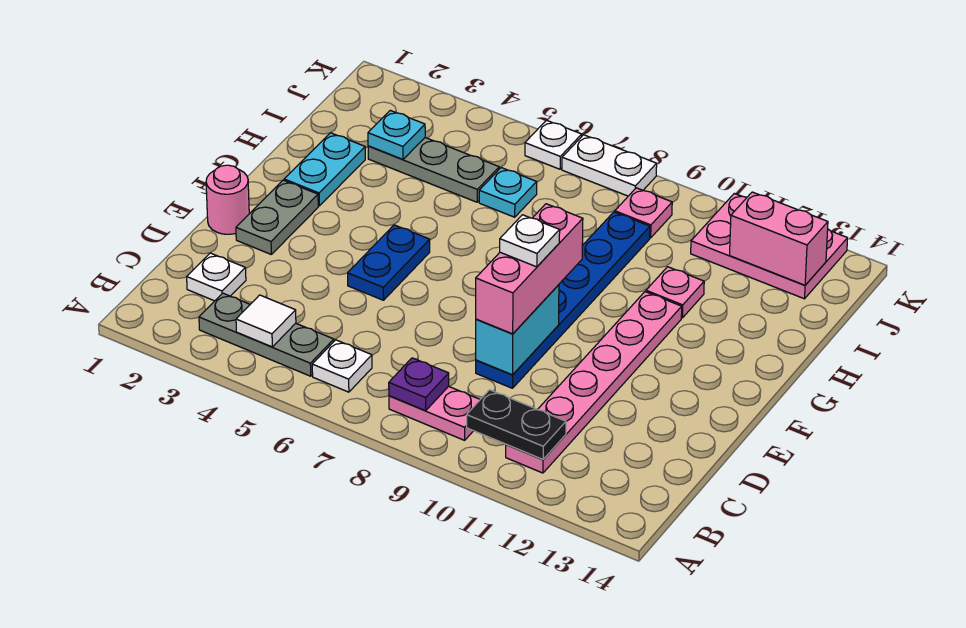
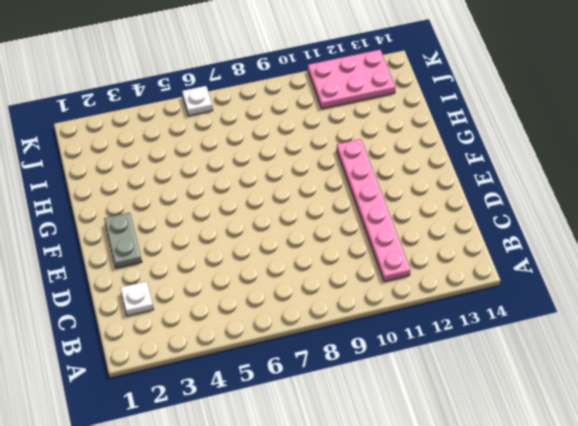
none -> grey plate B3:B5 level 1
none -> white plate B6 level 1
none -> pink plate B8:B9 level 1

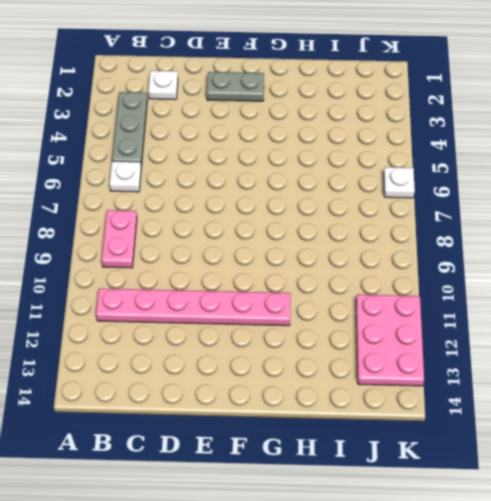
none -> blue plate D9:I9 level 1
none -> pink round brick E1 level 1
none -> blue plate E5:F5 level 1

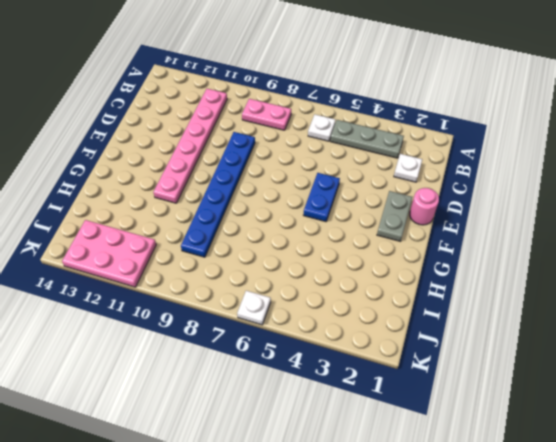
none -> cyan plate G2:H2 level 1
none -> pink plate H11 level 1
none -> grey plate I3:I5 level 1

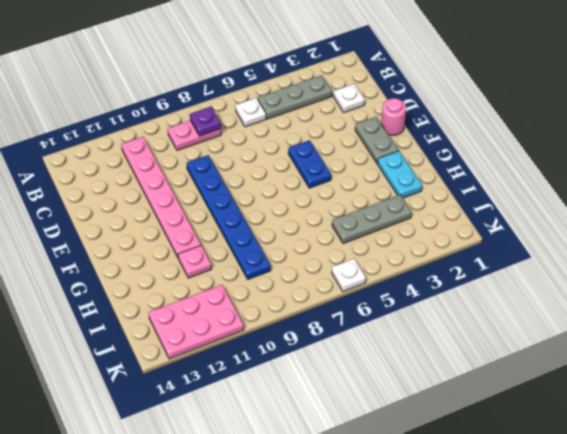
none -> cyan plate I6 level 1
none -> pink plate J9 level 1
none -> white plate K7:K8 level 1

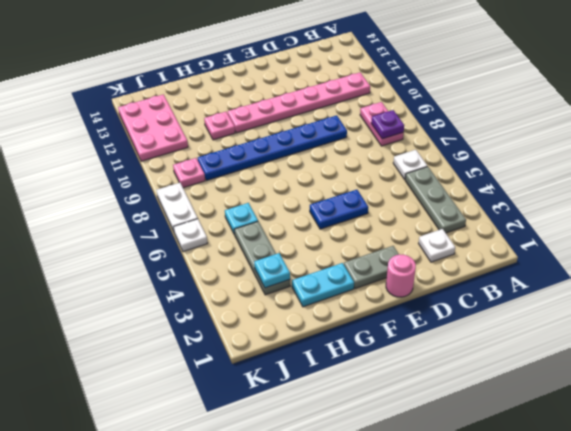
none -> white tile B4 level 2
none -> black plate B10:B11 level 2
none -> cyan brick D9:E9 level 2

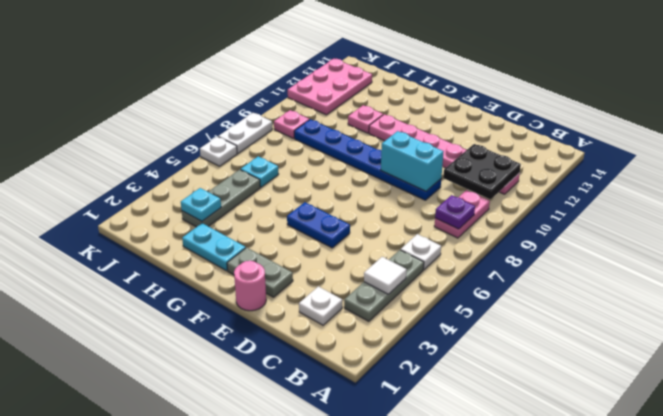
black plate B10:C11 level 2 -> black plate B10:B11 level 2
none -> pink brick J12:J13 level 2
none -> pink brick D9:F9 level 3
none -> white plate E9 level 4

